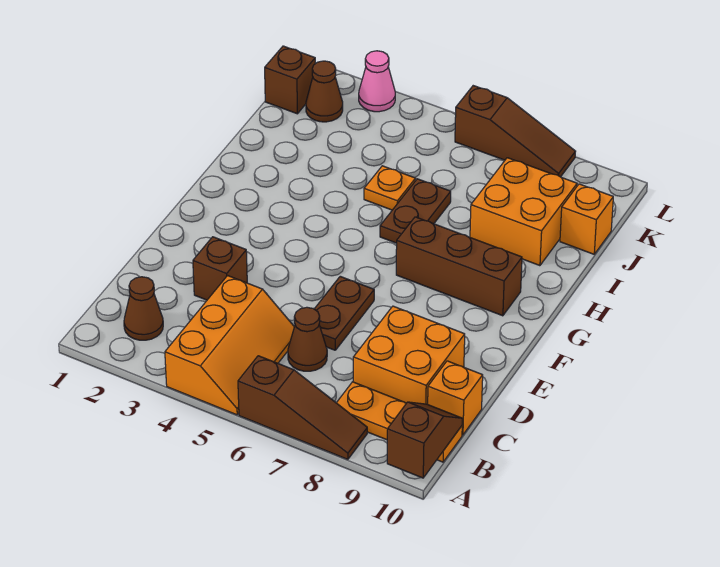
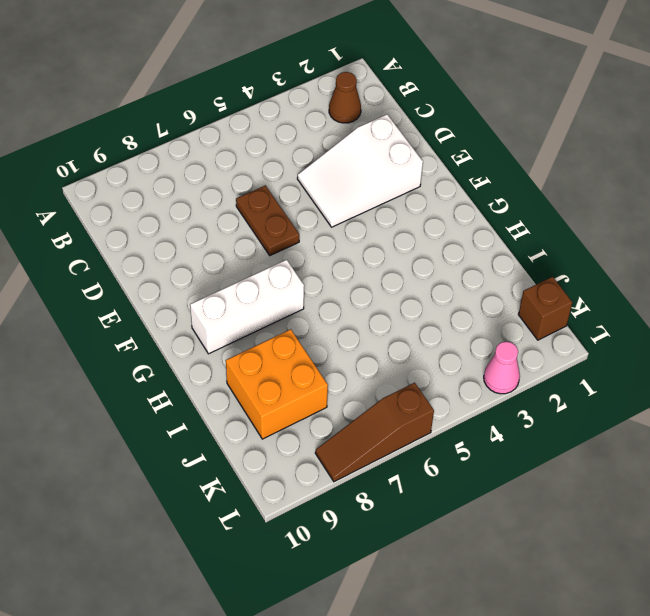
white slope D2:E4 level 1 top 2 -> brown brick D3 level 1
white brick G7:G9 level 1 -> brown brick G7:G9 level 1
none -> orange slope A4:C5 level 1 top 4
none -> brown slope A6:A8 level 1 top 6
none -> orange plate B8:B10 level 1

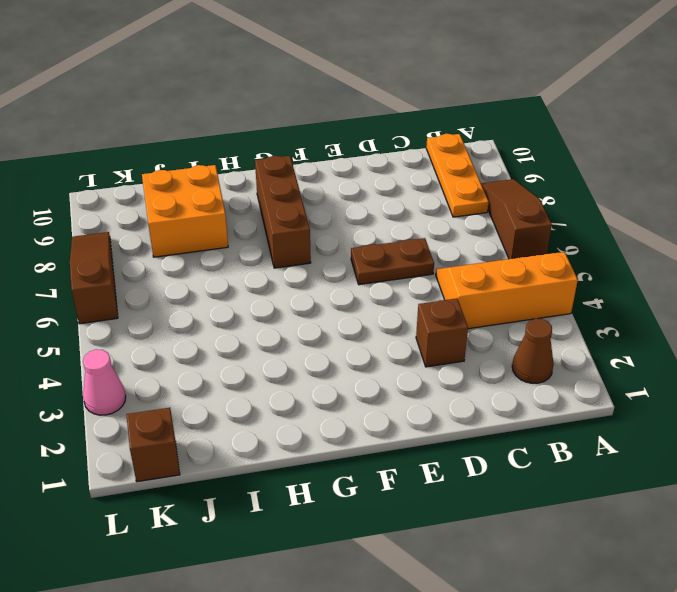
none -> brown cone C6 level 1
none -> orange brick C8:D9 level 1
none -> orange brick C10 level 1

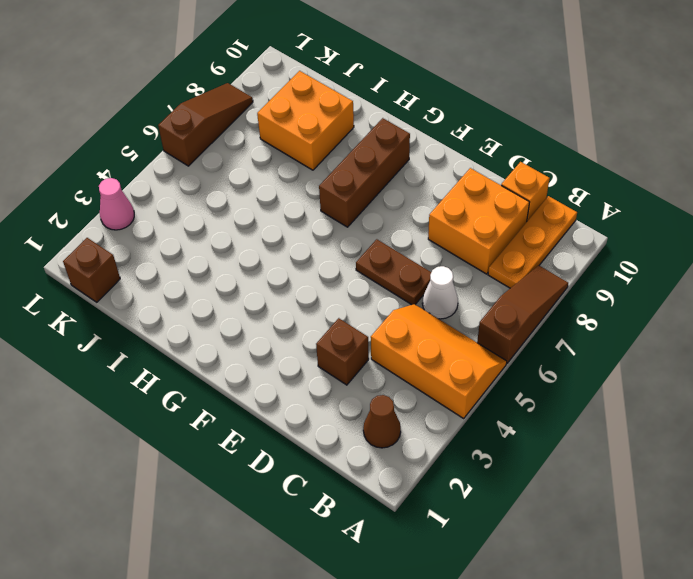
white cone C6 level 1 -> brown cone C6 level 1
none -> brown plate H6:I6 level 1
none -> orange plate I5 level 1
none -> orange brick J10 level 1

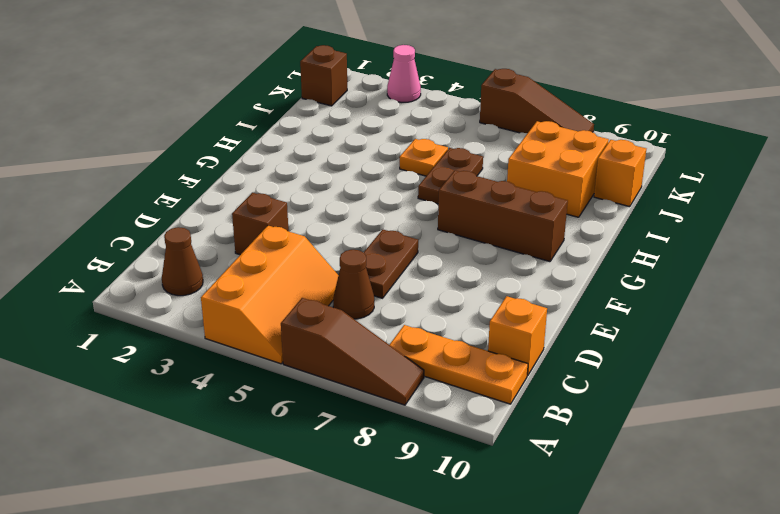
none -> orange brick C8:D9 level 1
none -> brown cone K2 level 1
none -> brown slope A10:B10 level 2 top A

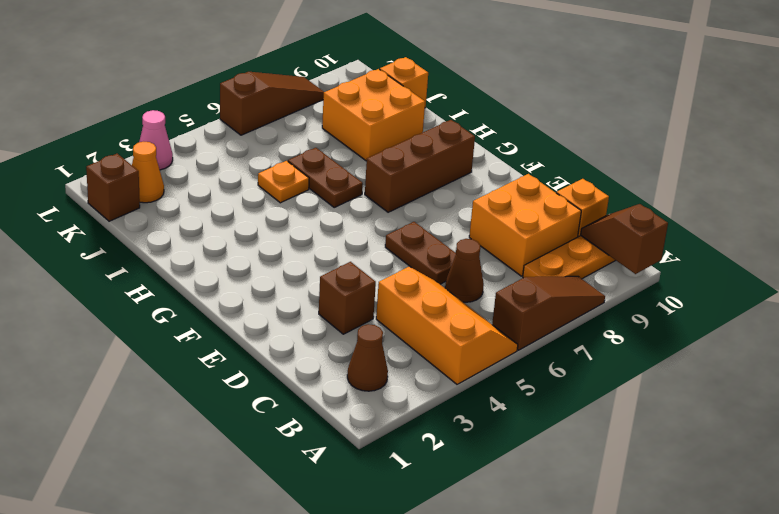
orange cone K2 level 1 -> brown cone K2 level 1

